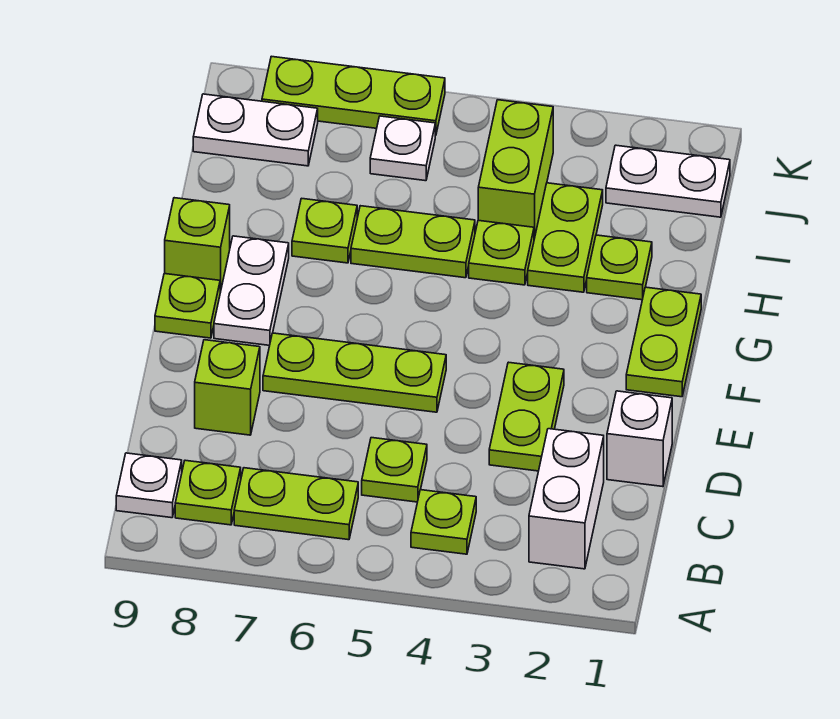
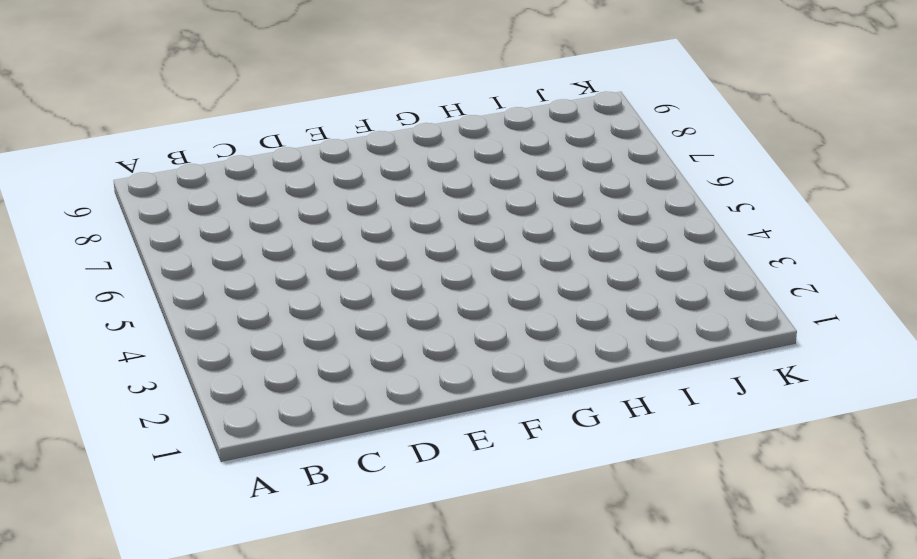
none -> white brick B2:C2 level 1
none -> lime plate B4 level 1
none -> lime plate B6:B7 level 1

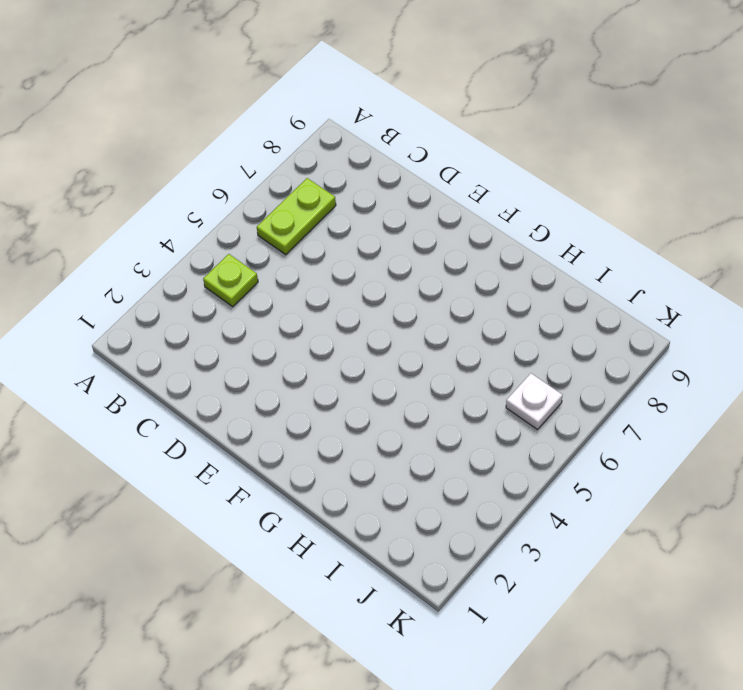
none -> white brick B2:C2 level 1
none -> lime plate B8 level 1
none -> white plate B9 level 1

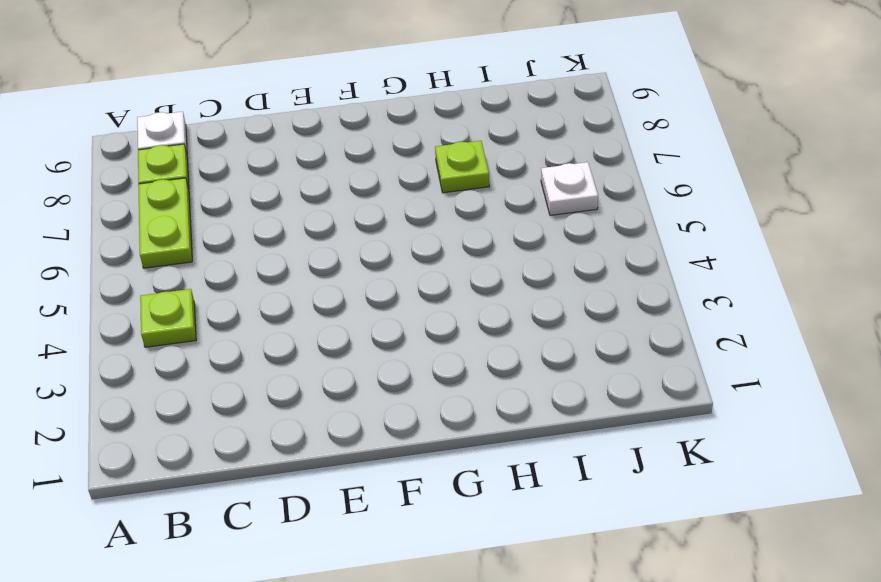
none -> white brick B2:C2 level 1
none -> lime plate C5 level 1
none -> white brick D1 level 1

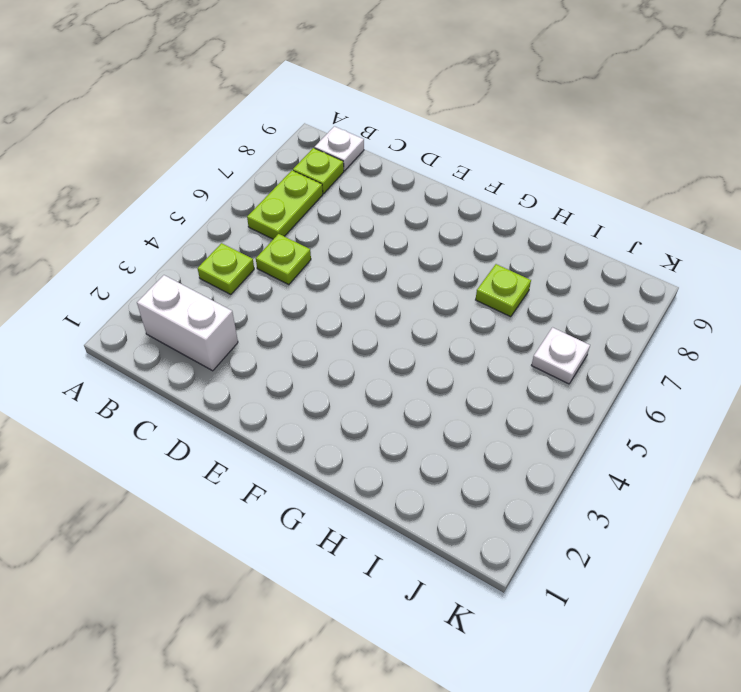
none -> white brick D1 level 1
none -> lime plate D3:E3 level 1
none -> lime brick D8 level 1

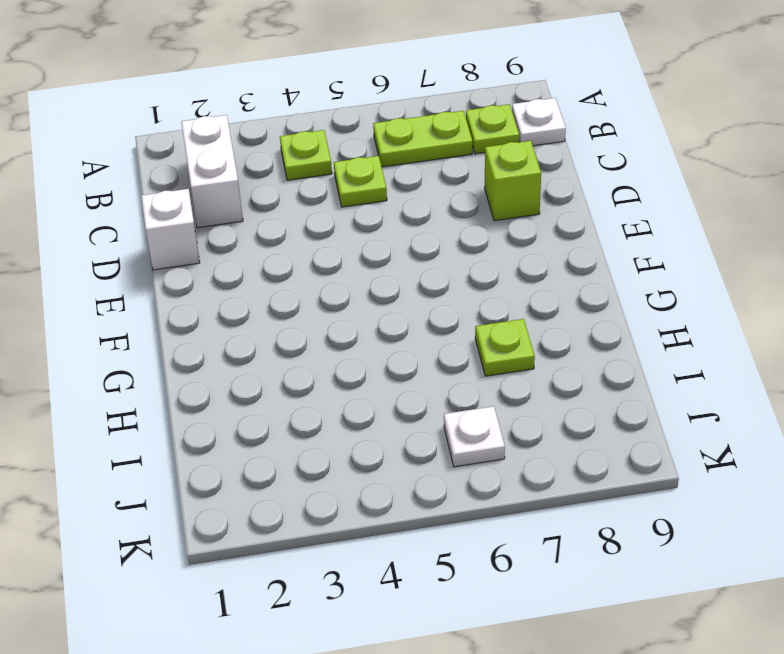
none -> lime plate D3:E3 level 1
none -> lime plate E5:E7 level 1
none -> lime plate F1:G1 level 1

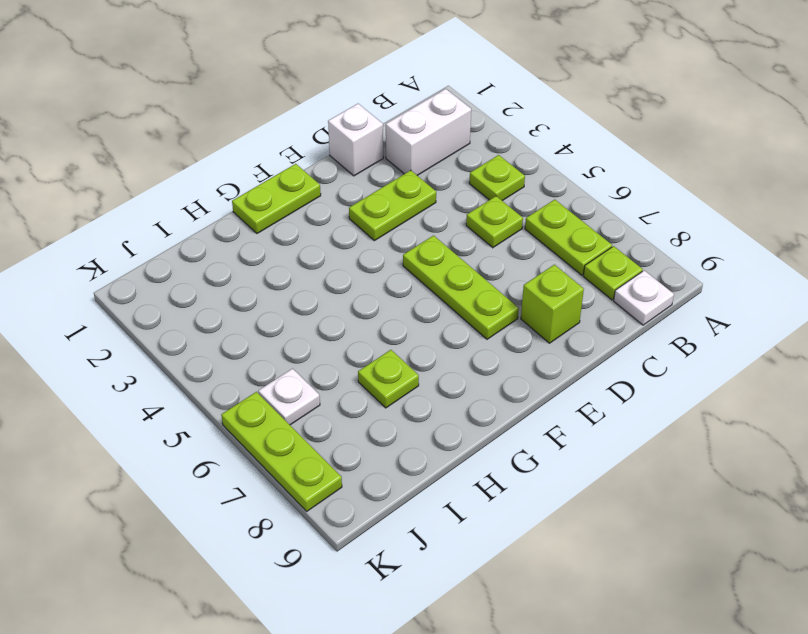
none -> white plate F8:G8 level 1
none -> lime plate F9 level 1
none -> lime brick G9 level 1

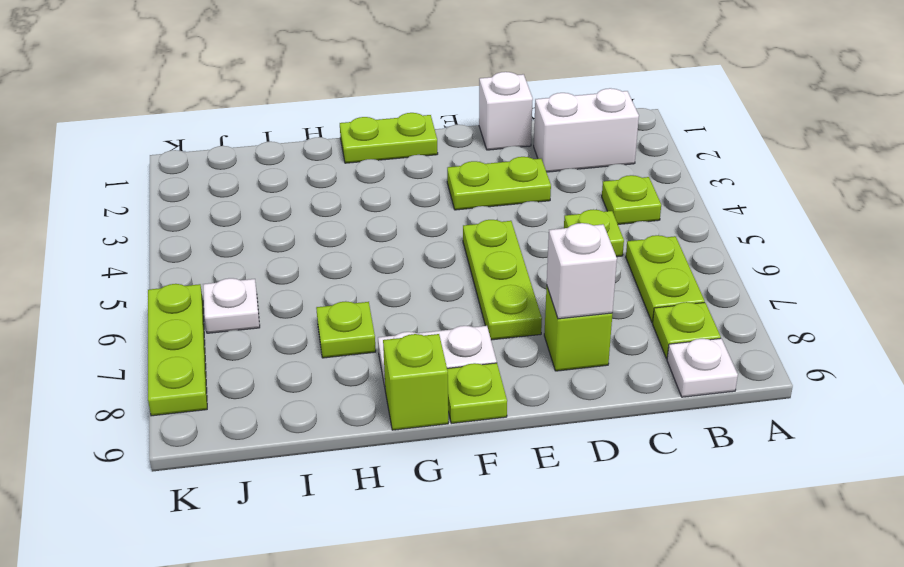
white brick D8 level 2 -> none
none -> lime plate H2 level 1
none -> lime plate H3:I3 level 1
none -> lime plate H4 level 1

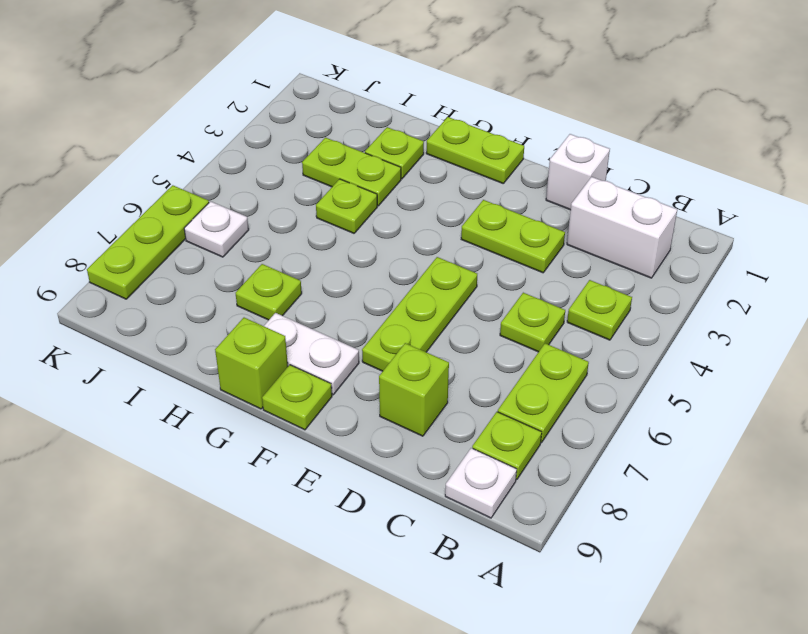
none -> lime plate H5:H6 level 1
none -> lime brick I4:J4 level 1
none -> white plate J1:J2 level 1

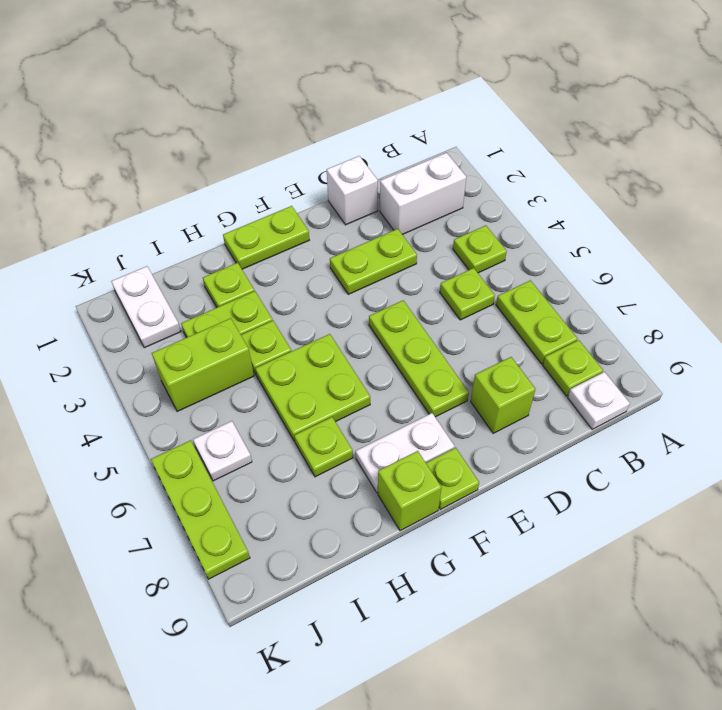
lime plate G5:H6 level 1 -> lime plate H5:H6 level 1
none -> white plate J8:J9 level 1

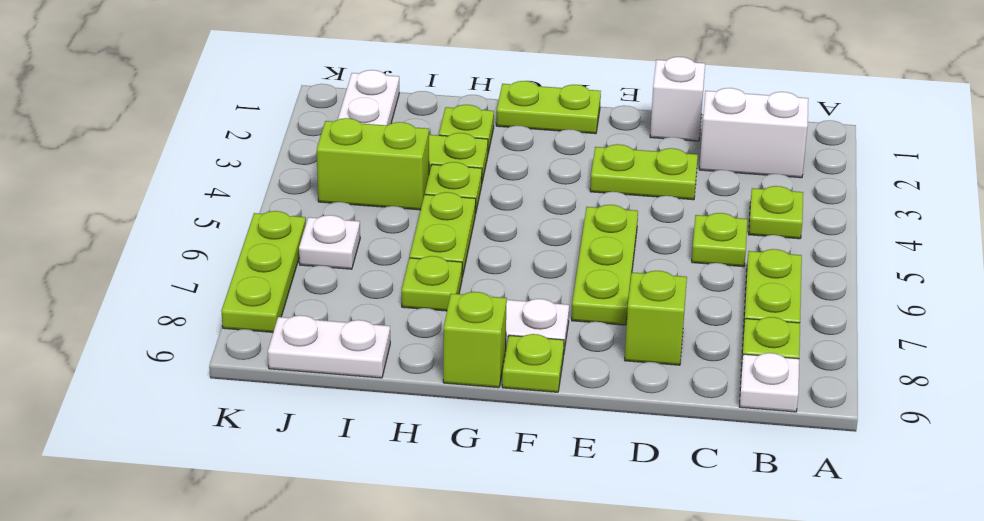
white plate I9:J9 level 1 -> white plate J8:J9 level 1

